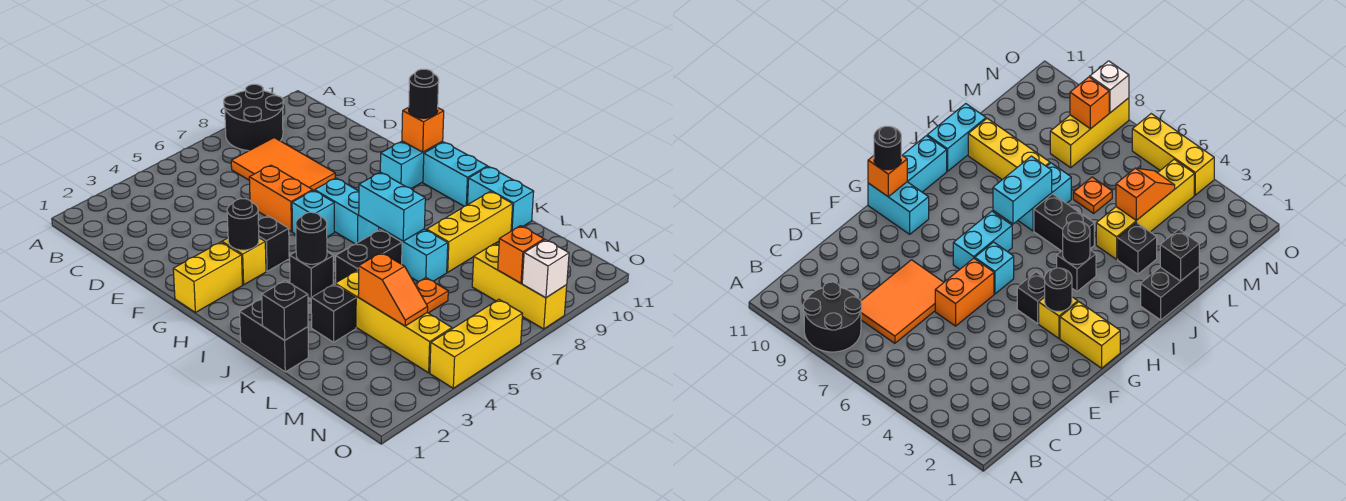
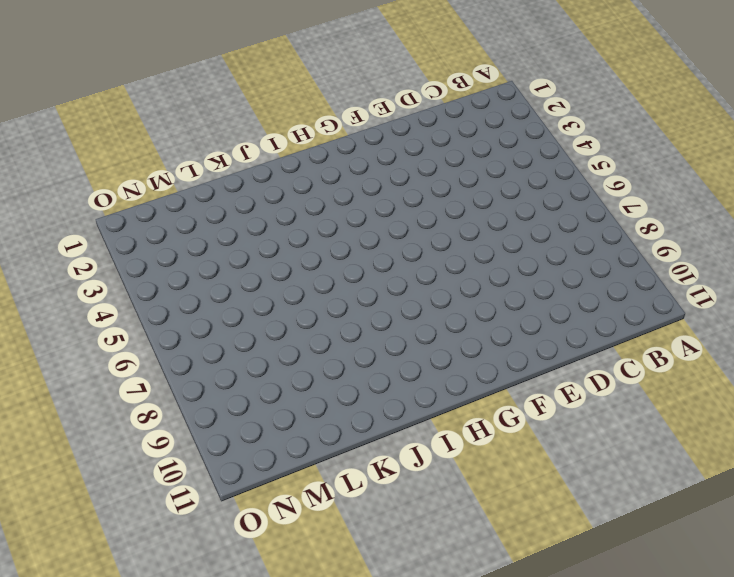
none -> black round brick A8:B9 level 1
none -> orange tile C7:E8 level 1
none -> orange brick E6:F6 level 1
none -> yellow brick G1:G2 level 1

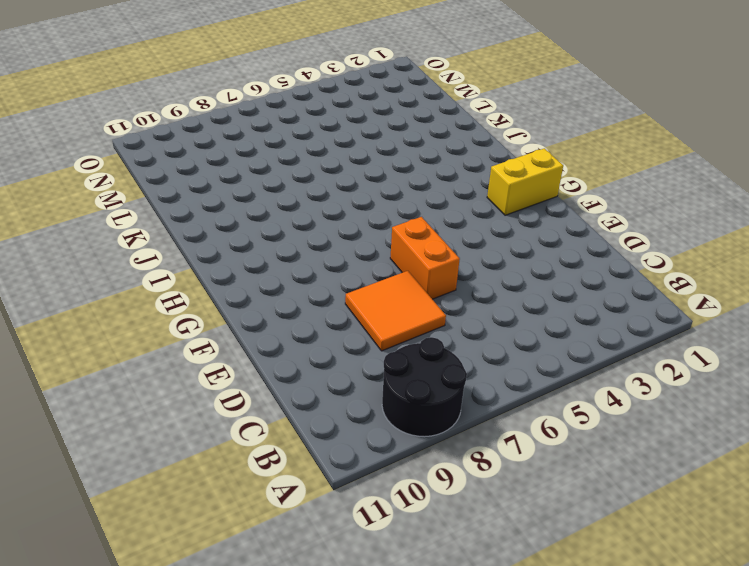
orange tile D7:E8 level 1 -> orange tile C7:E8 level 1
none -> yellow brick G3 level 1
none -> black brick G4 level 1
none -> cyan brick G6 level 1
none -> cyan brick G7:H7 level 1

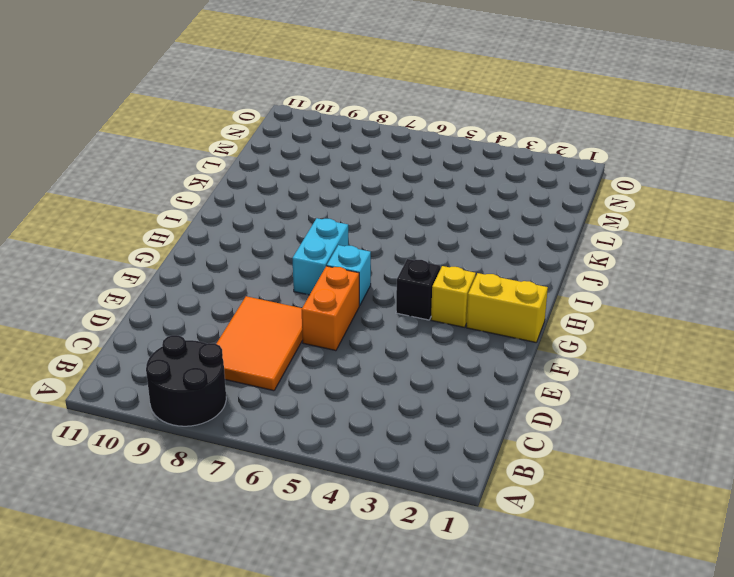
none -> cyan brick G10:G11 level 1
none -> cyan brick H11:I11 level 1
none -> black brick I4 level 1
none -> black brick J1:K1 level 1

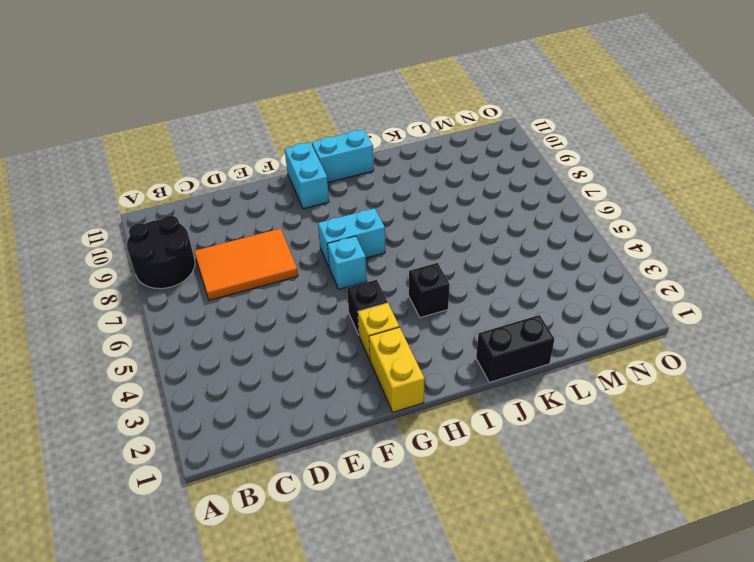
none -> orange brick E6:F6 level 1
none -> black brick J5:J6 level 1
none -> cyan brick J7:K7 level 1
none -> cyan brick J11:K11 level 1

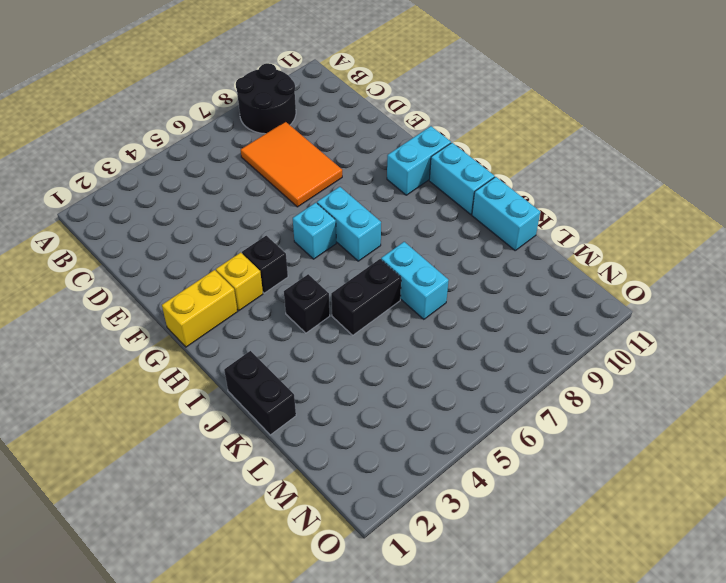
none -> orange brick E6:F6 level 1
none -> black brick K3 level 1
none -> yellow brick K4:N4 level 1
none -> yellow brick K8:K10 level 1

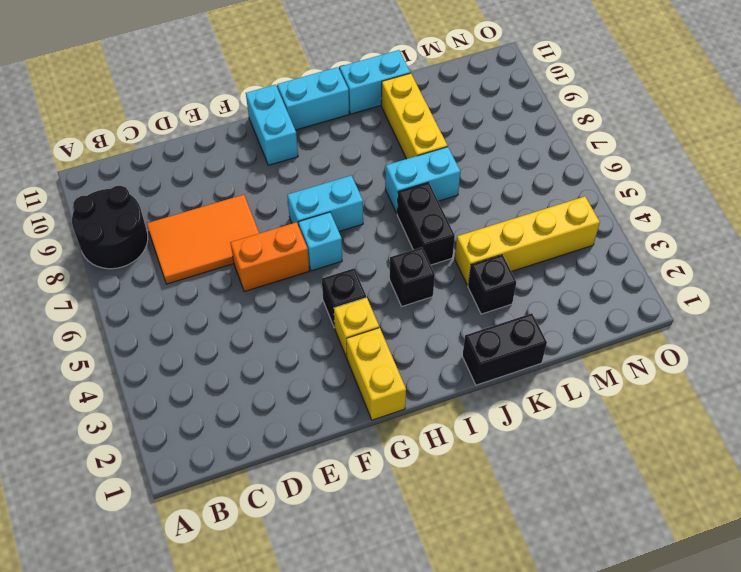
none -> orange plate L6 level 1
none -> yellow brick M8:O8 level 1
none -> yellow brick O4:O6 level 1
none -> black round brick G3 level 2

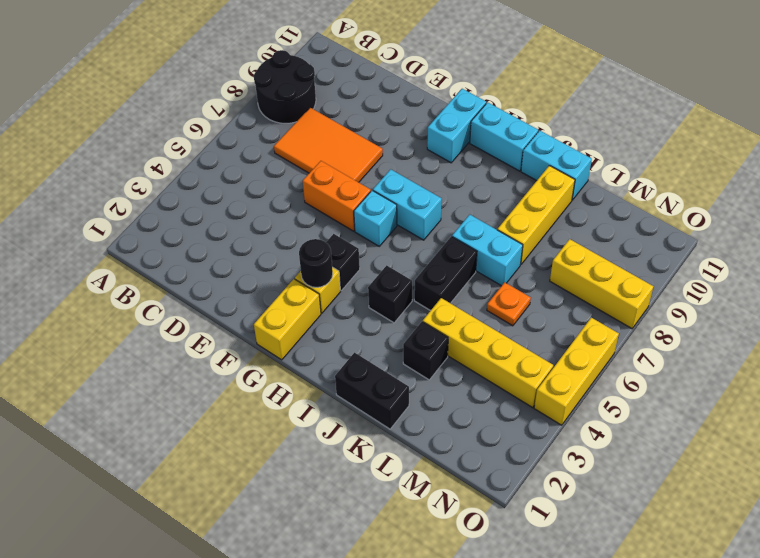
none -> orange brick G11 level 2
none -> black round brick I4 level 2
none -> cyan brick I7:J7 level 2
none -> black brick K1 level 2

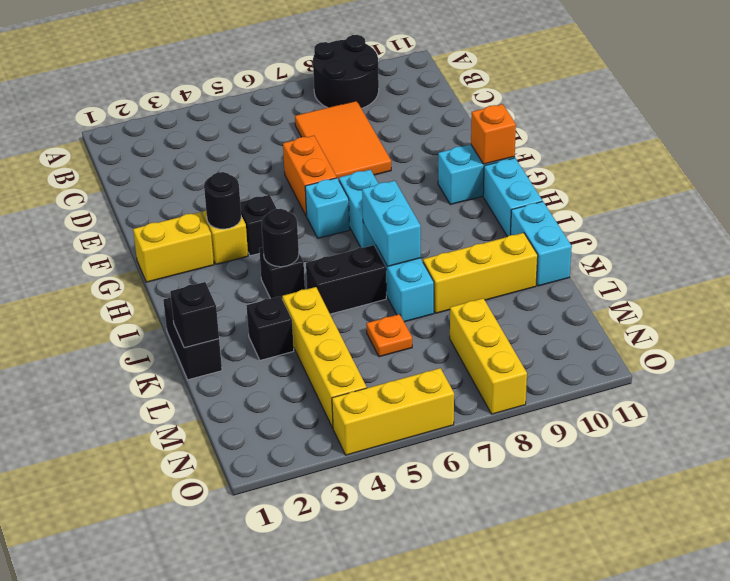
none -> orange slope L4:M4 level 2 top L
none -> orange brick N8 level 2
none -> white brick O8 level 2
none -> black round brick G11 level 3

